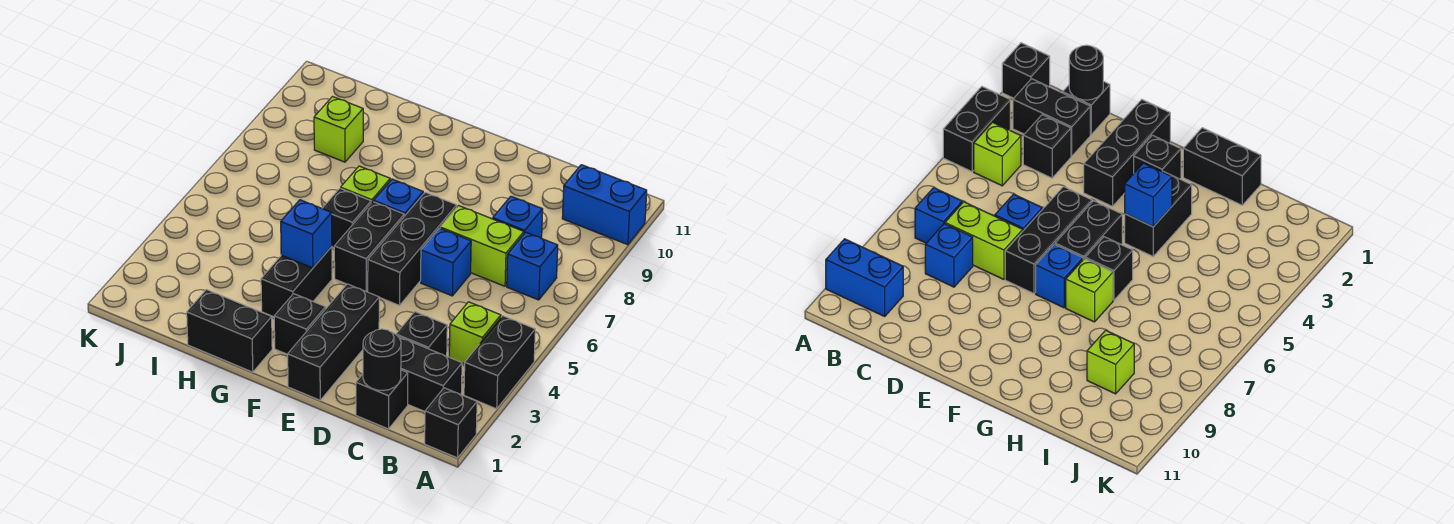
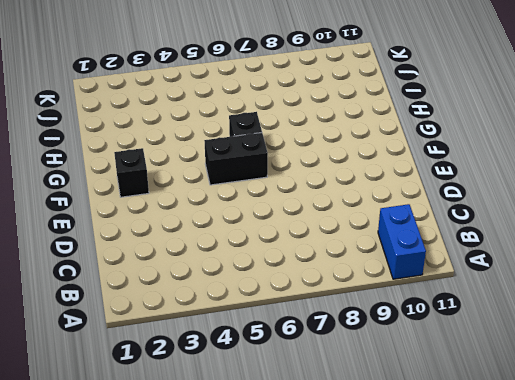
none -> black brick A1 level 1
none -> black brick A3:A4 level 1
none -> black brick B2:C2 level 1

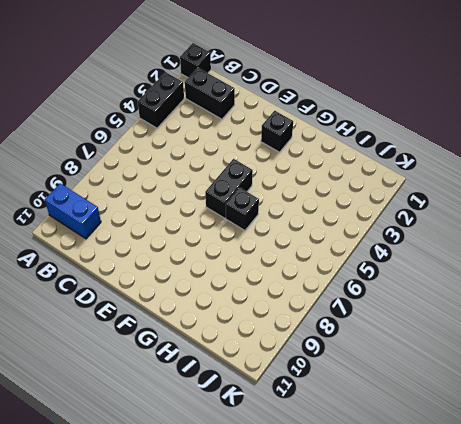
none -> lime brick B4 level 1
none -> blue brick B7 level 1
none -> black brick C1 level 1

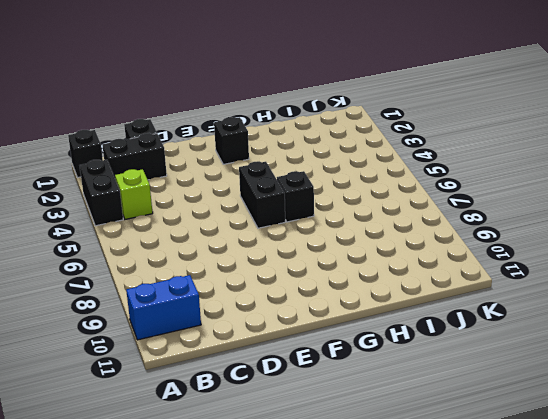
none -> blue brick B7 level 1
none -> black brick C3 level 1
none -> lime brick C7:D7 level 1

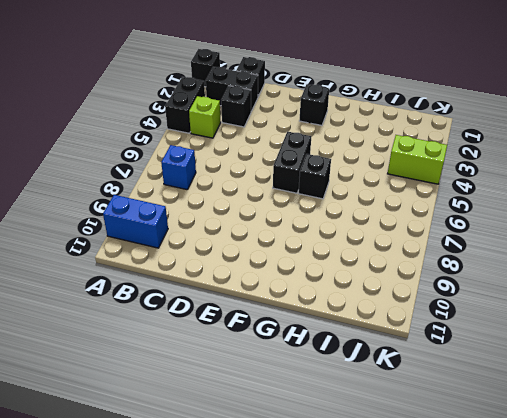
lime brick J4:K4 level 1 -> lime brick C7:D7 level 1
none -> blue brick C8 level 1
none -> blue brick D6 level 1
none -> black brick E1:E3 level 1

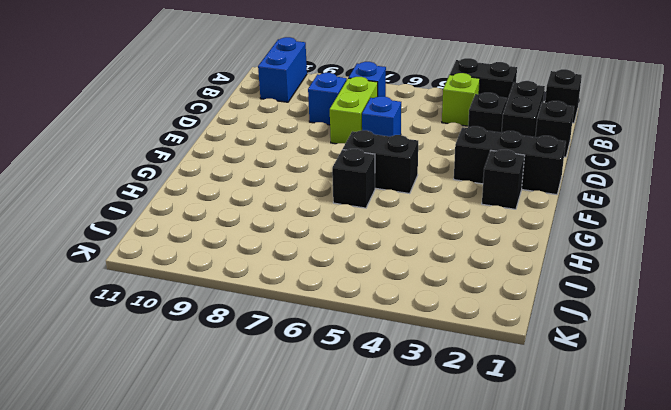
none -> black brick E5:E7 level 1
none -> blue brick F7 level 1
none -> black brick G1:H1 level 1

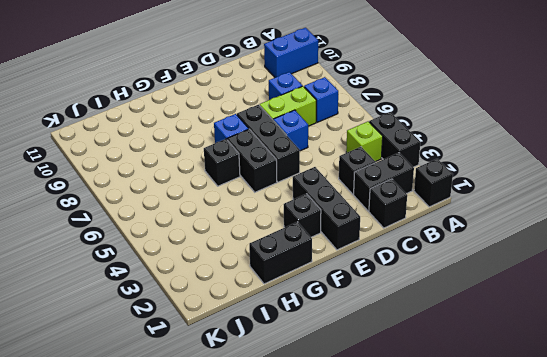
none -> black brick G3:G4 level 1
none -> lime brick G7 level 1
none -> lime brick I9 level 1

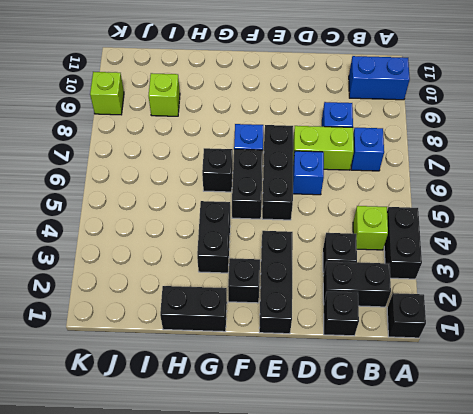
lime brick K9 level 1 -> lime brick G7 level 1
none -> black round brick C1 level 2
none -> blue brick G4 level 2

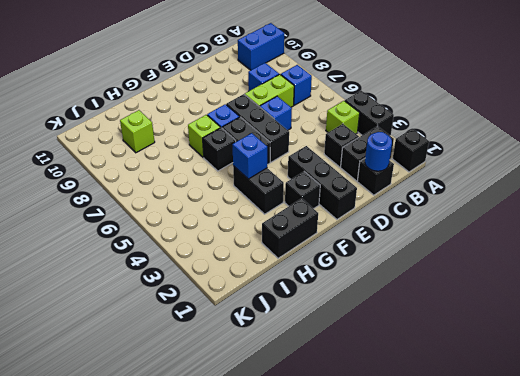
blue round brick C1 level 2 -> black round brick C1 level 2

